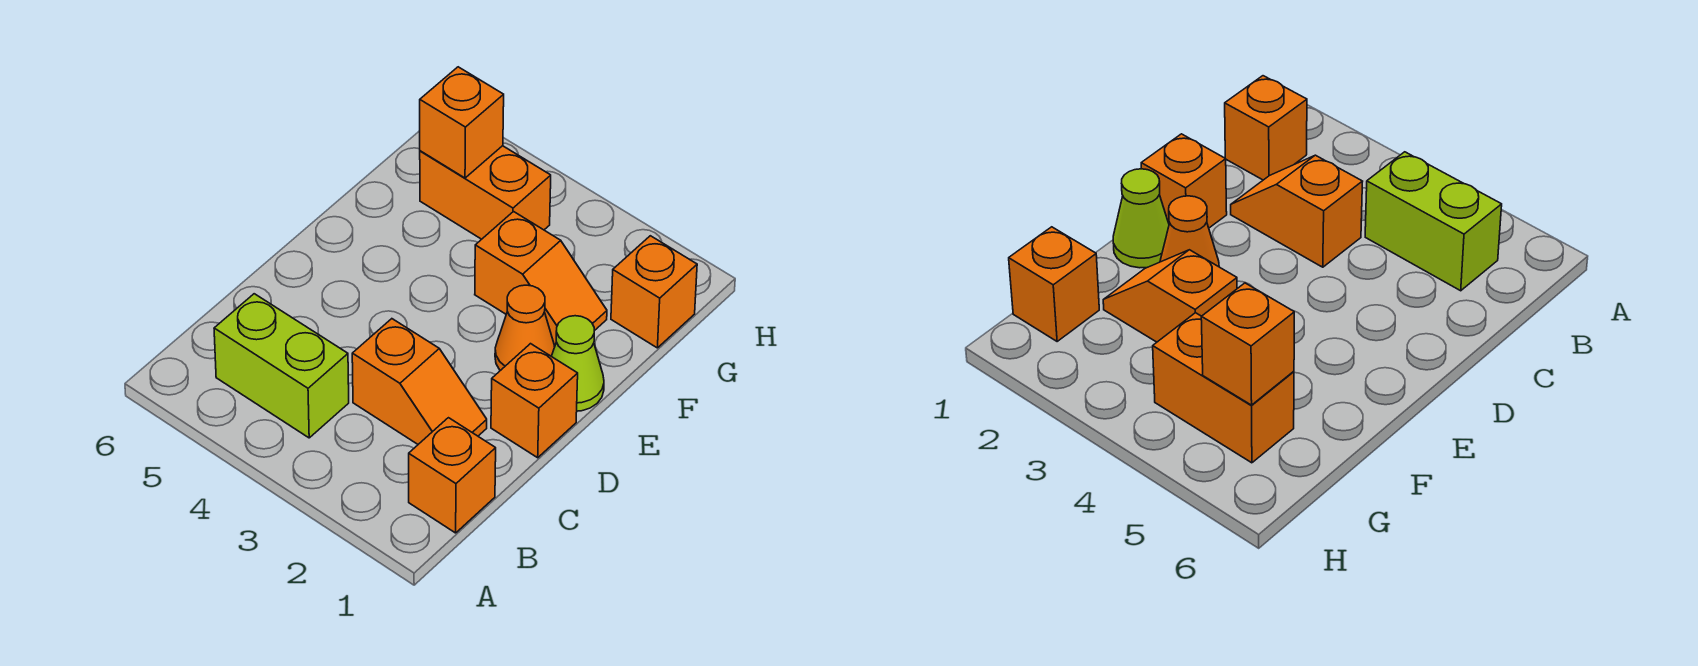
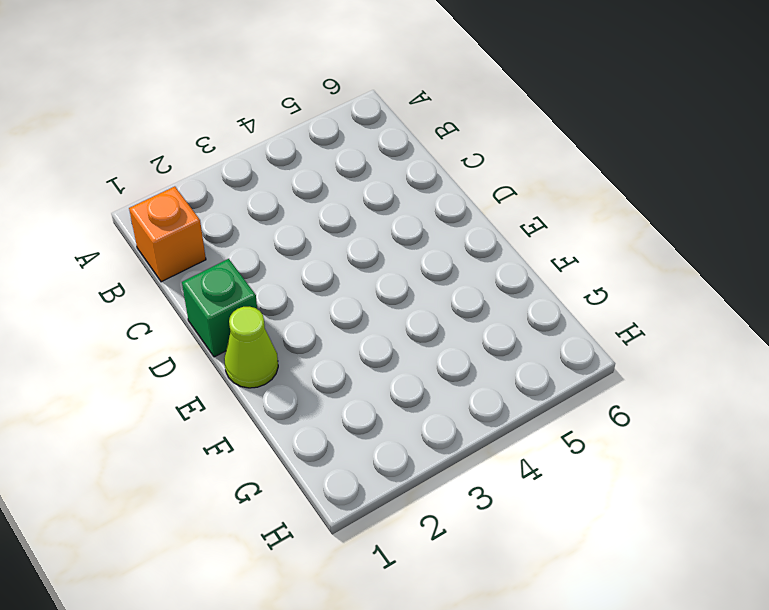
green brick D1 level 1 -> orange brick D1 level 1
none -> lime brick B4:B5 level 1
none -> orange slope C2:C3 level 1 top 3

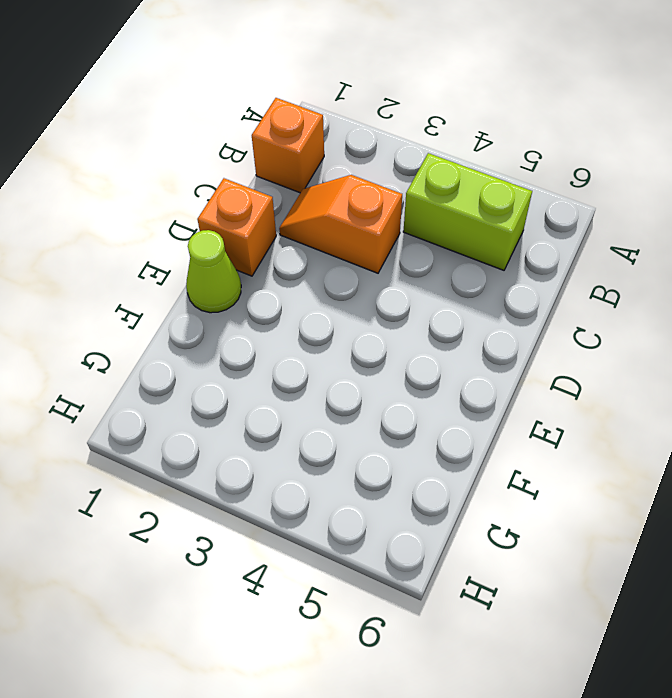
none -> orange cone E2 level 1
none -> orange slope F2:F3 level 1 top 3

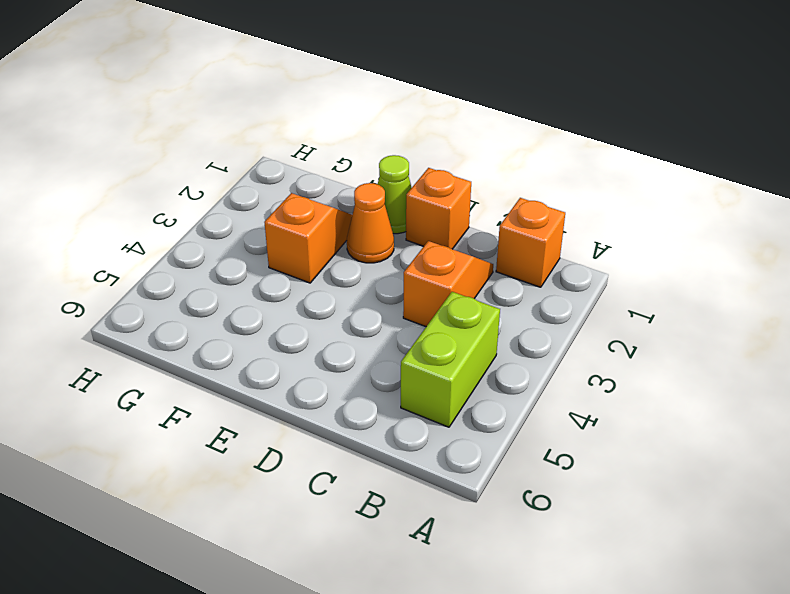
none -> orange brick G1 level 1
none -> orange brick G4:G5 level 1

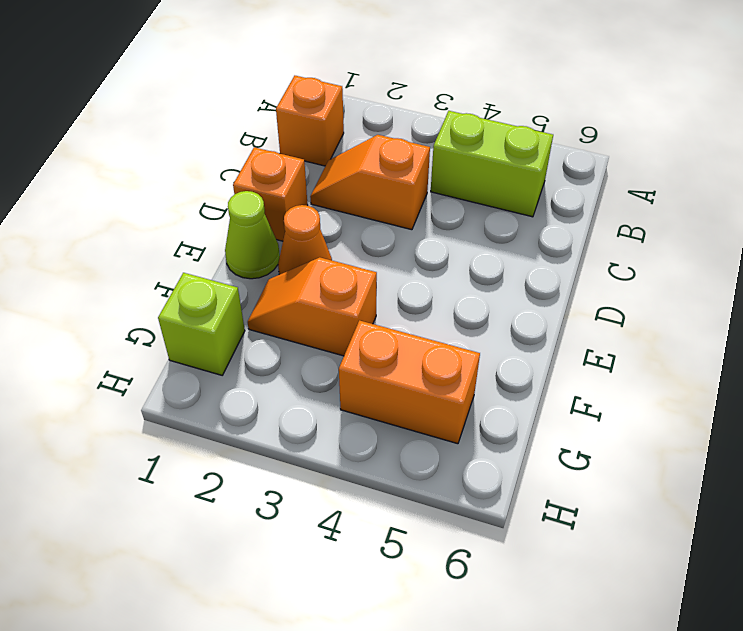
lime brick G1 level 1 -> orange brick G1 level 1
none -> orange brick G5 level 2

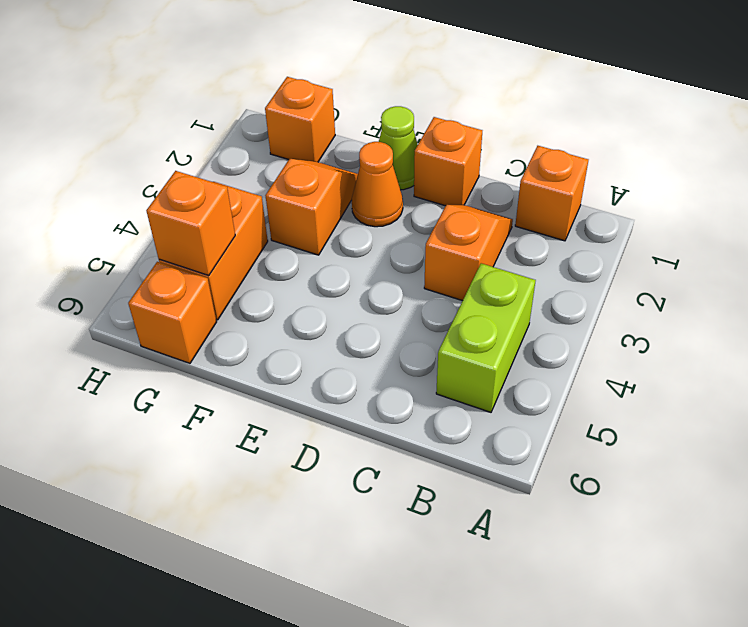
orange brick G6 level 1 -> none

